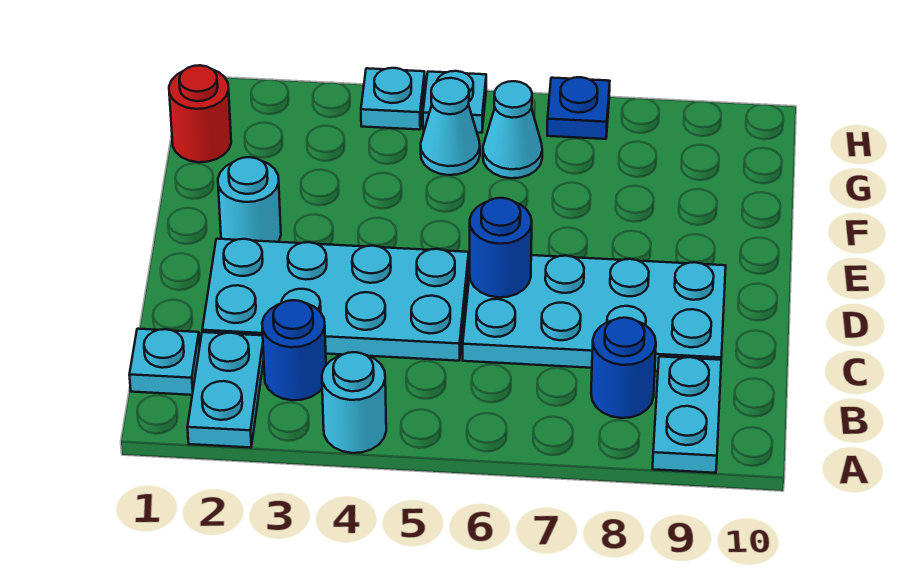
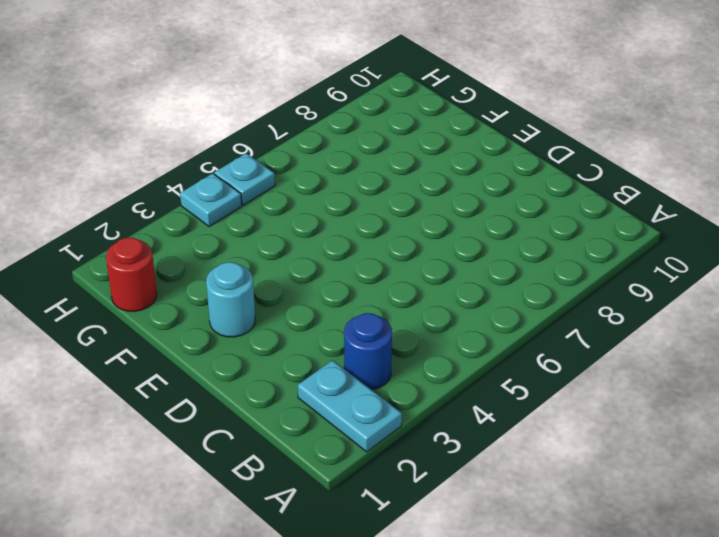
none -> cyan round brick A4 level 1
none -> cyan plate A9:B9 level 1
none -> cyan plate B1 level 1

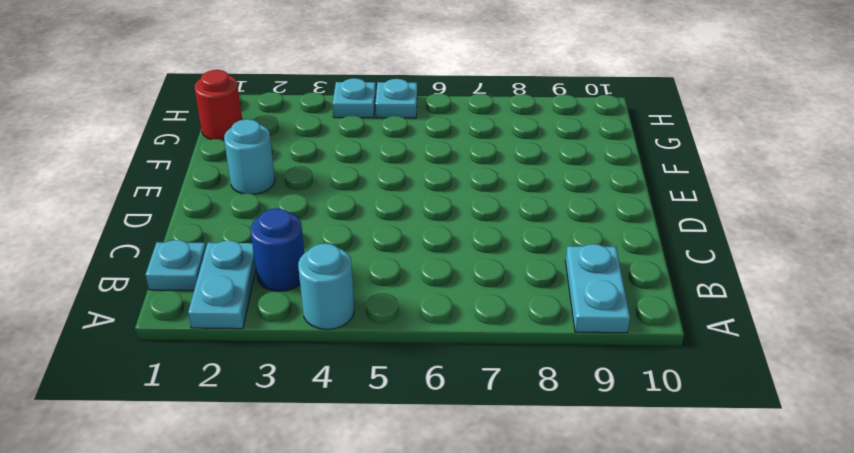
none -> blue round brick B8 level 1
none -> cyan plate C2:D5 level 1
none -> cyan plate C6:D9 level 1

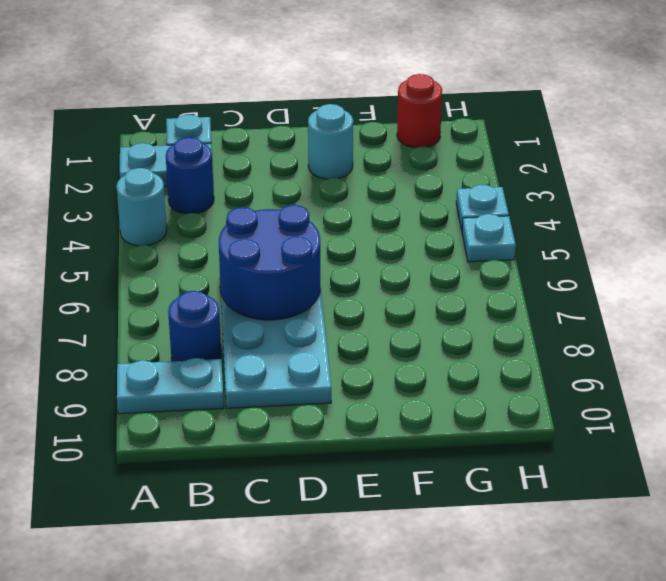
blue round brick C6:D7 level 2 -> blue round brick D6 level 2
none -> cyan plate C2:D5 level 1
none -> cyan cone G5 level 1
none -> cyan cone G6 level 1

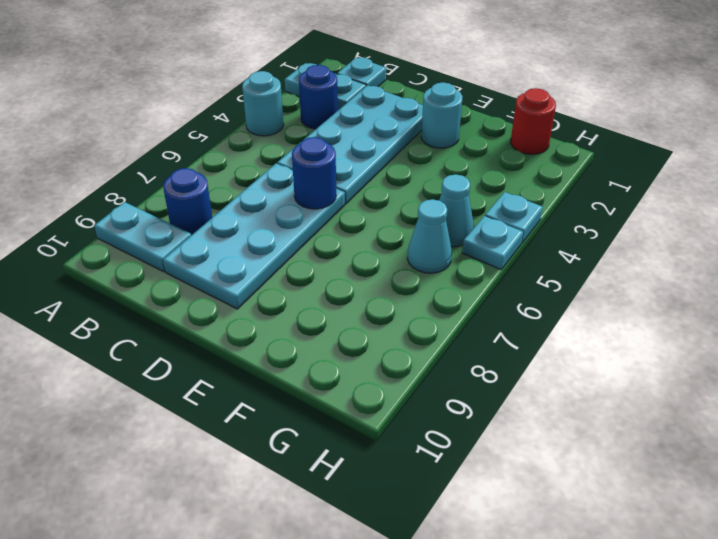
none -> blue plate H7 level 1

